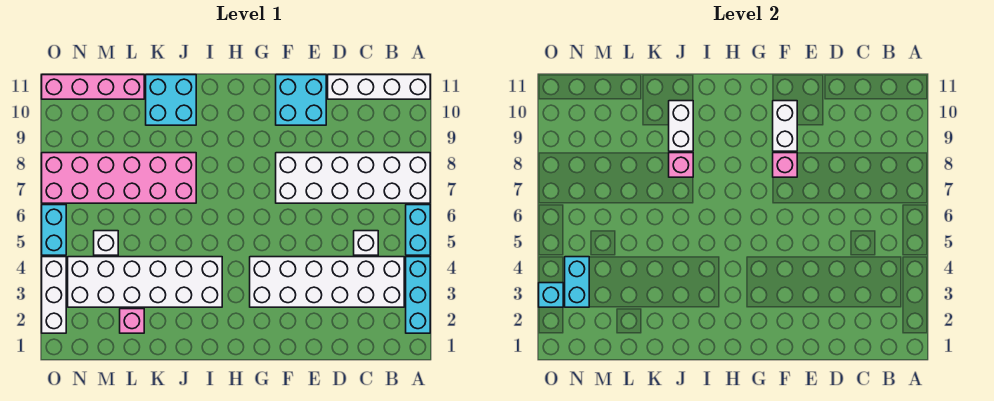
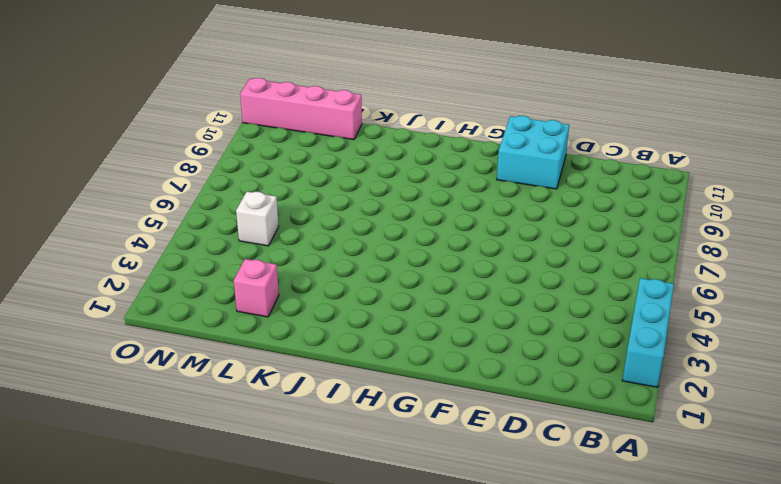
none -> cyan brick A5:A6 level 1
none -> white brick A7:F8 level 1
none -> white brick A11:D11 level 1

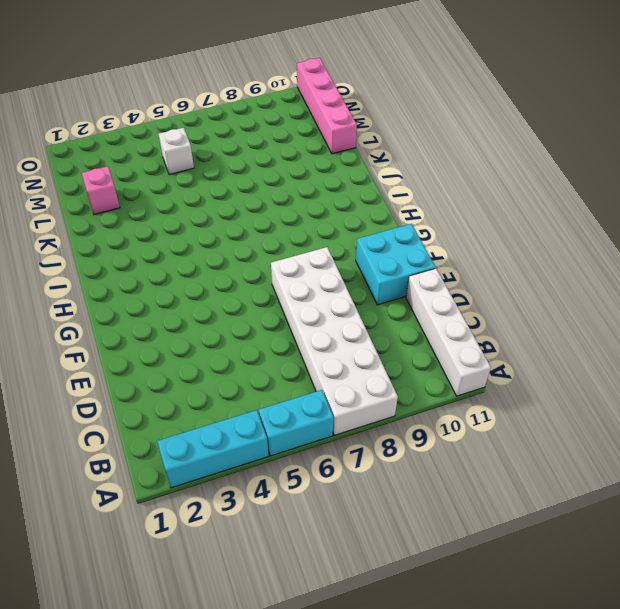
none -> white brick B3:G4 level 1
none -> white brick C5 level 1
none -> white brick I3:N4 level 1

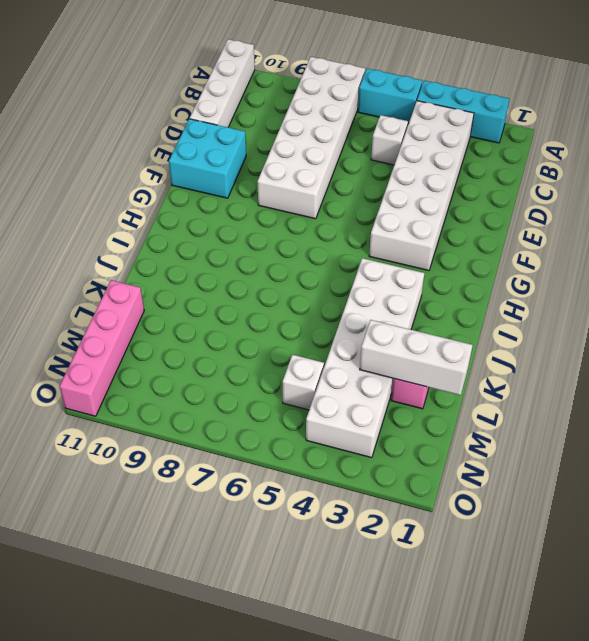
white brick L1:L3 level 2 -> white brick O2:O4 level 1
none -> pink brick J7:O8 level 1
none -> cyan brick J10:K11 level 1
none -> cyan brick O5:O6 level 1

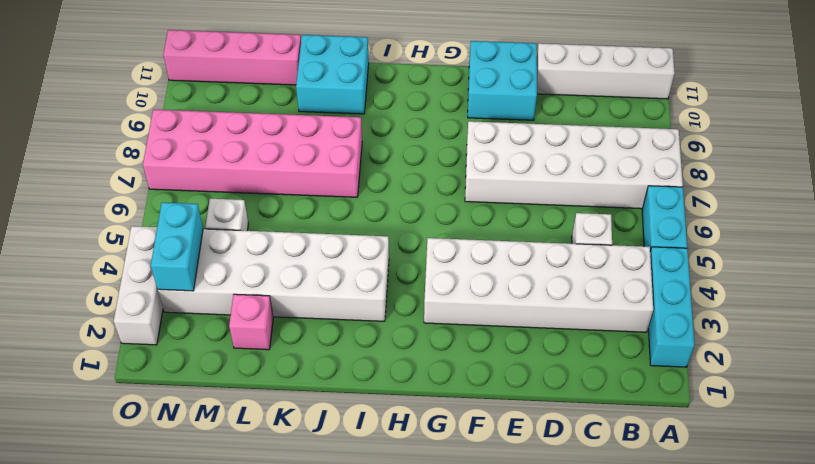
none -> cyan brick O5:O6 level 1
none -> pink brick F8 level 2
none -> white brick F9:F10 level 2

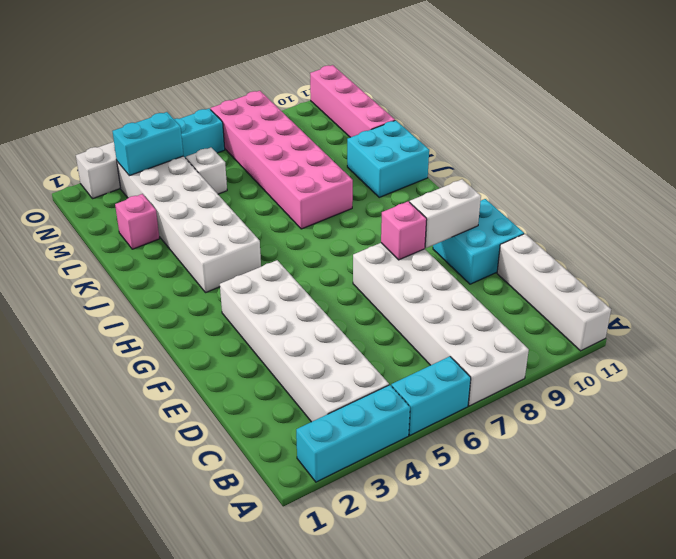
none -> white brick C5 level 1
none -> pink brick J8 level 2
none -> white brick J9:J10 level 2

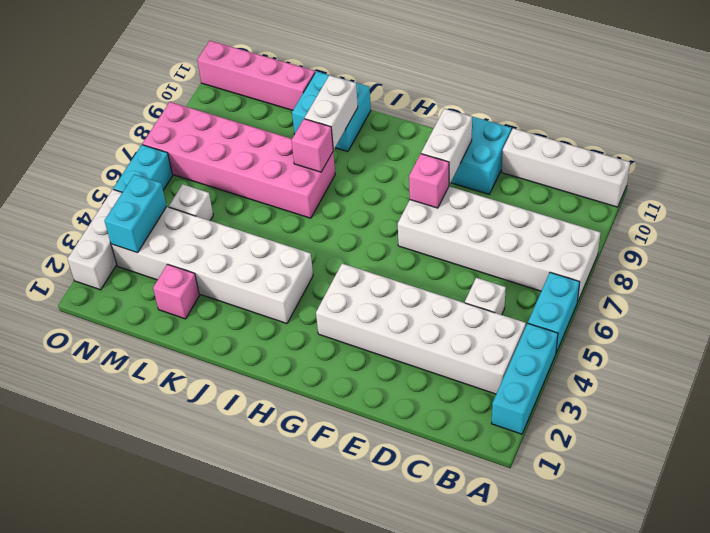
none -> cyan brick O3 level 2

